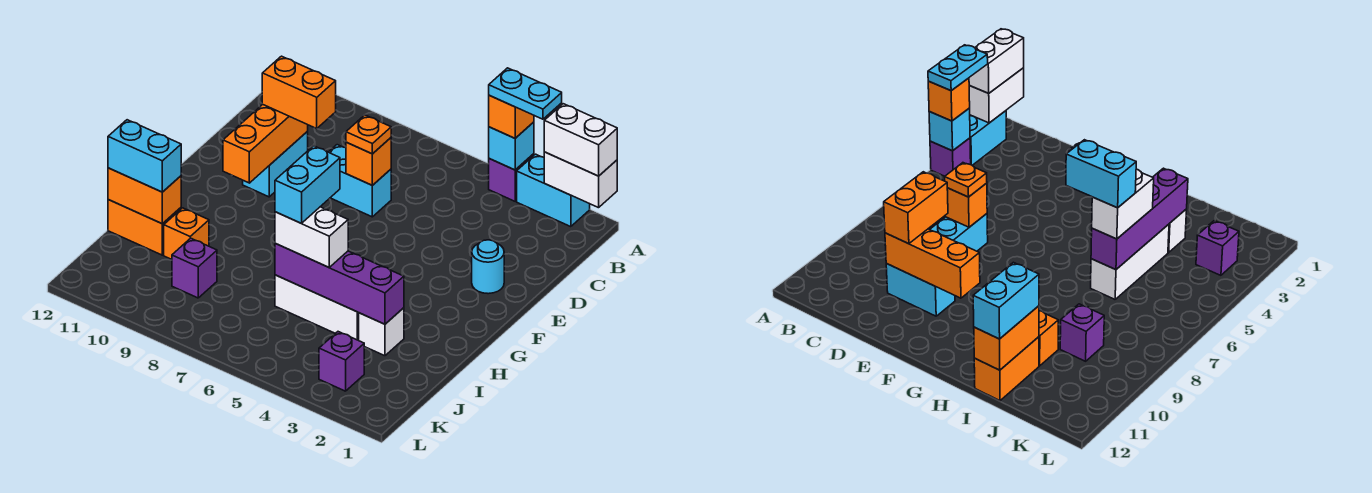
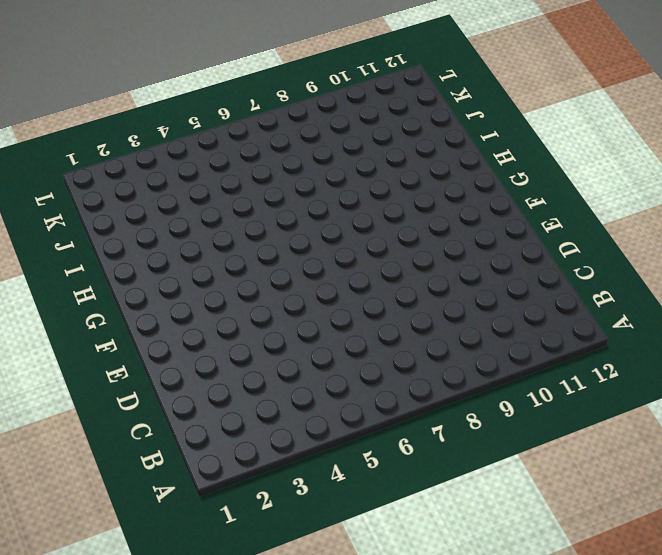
none -> cyan brick A2:A3 level 1
none -> purple brick A4 level 1
none -> cyan brick D7:D8 level 1

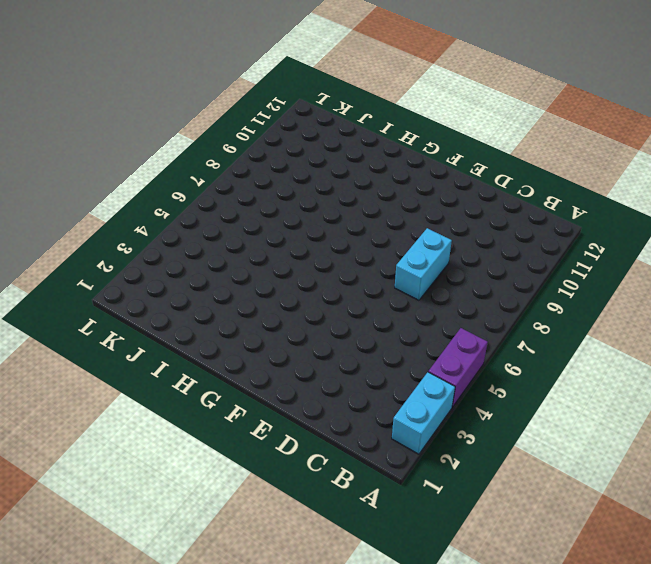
purple brick A4:A5 level 1 -> purple brick A4 level 1
none -> cyan brick D10:E10 level 1
none -> cyan round brick E2 level 1
none -> white brick I3 level 1

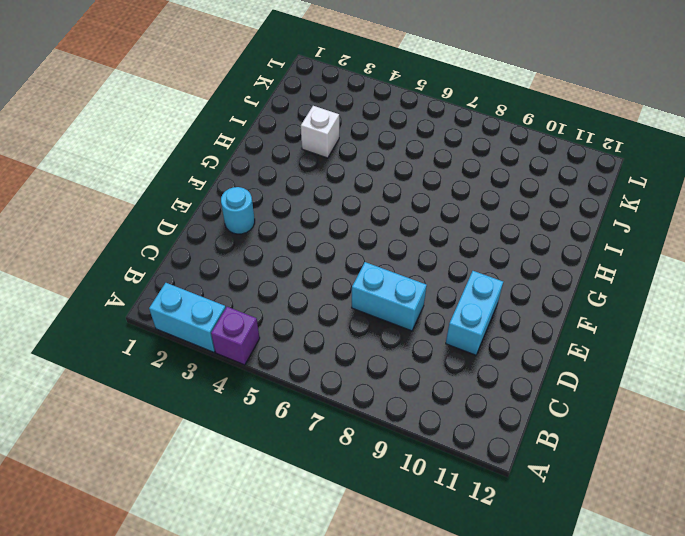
none -> white brick I4:I6 level 1
none -> orange brick I10 level 1
none -> orange brick I11:I12 level 1

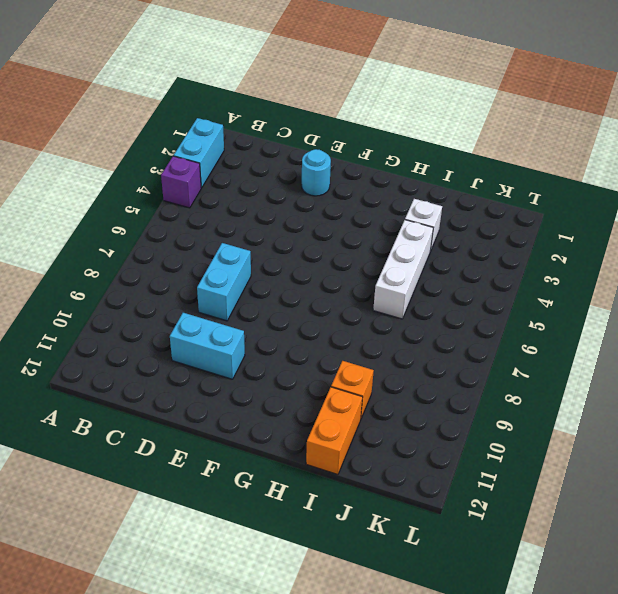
none -> purple brick J9 level 1
none -> purple brick K3 level 1
none -> white brick A1:A2 level 2

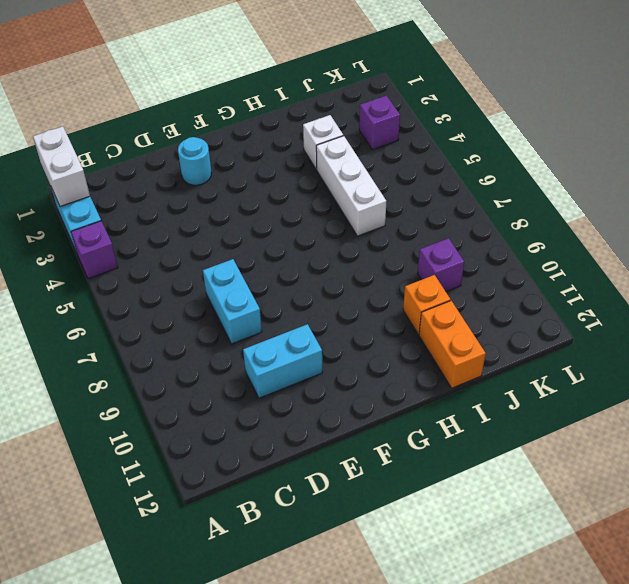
none -> cyan brick A4 level 2
none -> orange brick D7 level 2
none -> orange brick D10:F10 level 2

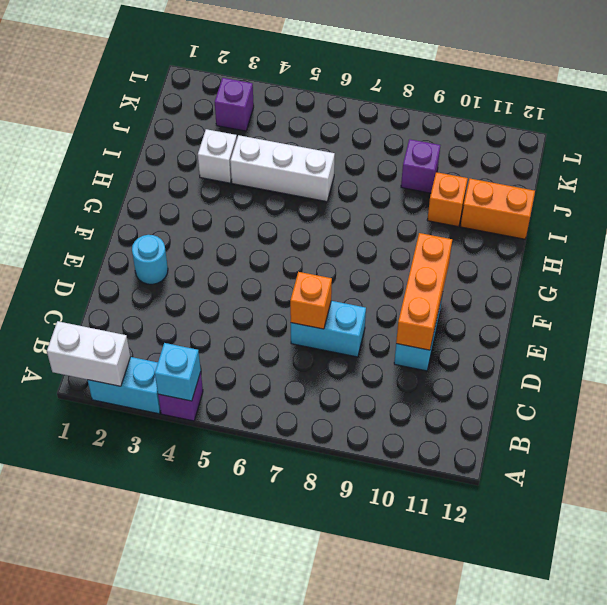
none -> purple brick I3:I6 level 2
none -> orange brick I11:I12 level 2
none -> white brick A1:A2 level 3

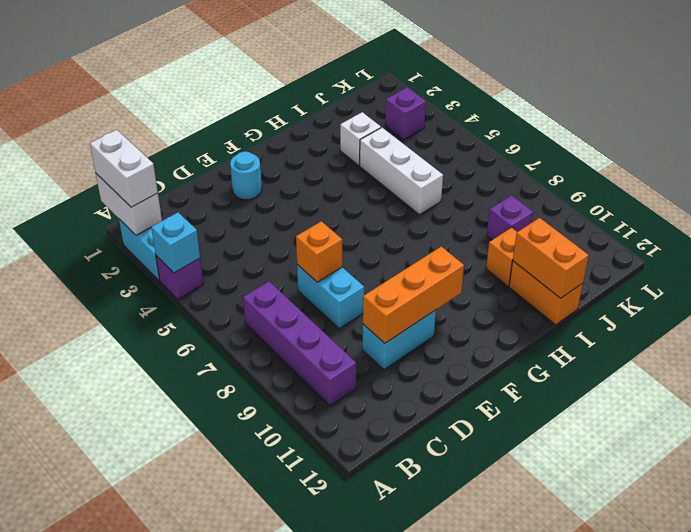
purple brick B7:B10 level 1 -> purple brick I3:I6 level 2
none -> orange brick A4 level 3
none -> orange plate D7 level 3
none -> orange brick D9:D10 level 3

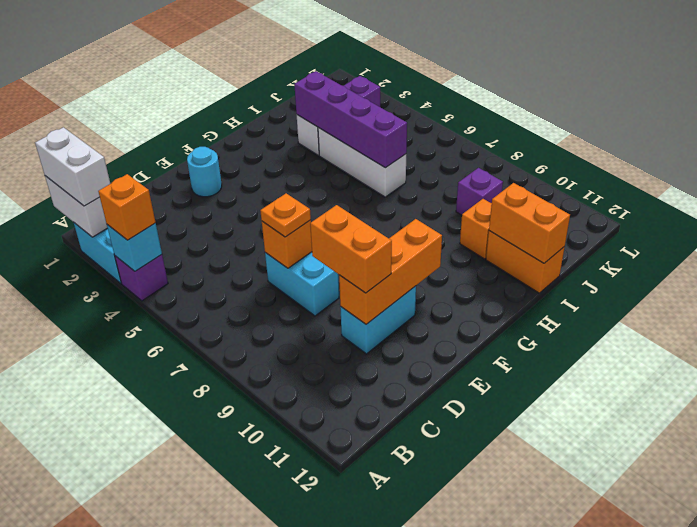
none -> white brick I5:I6 level 3
none -> cyan brick I11:I12 level 3
none -> cyan plate A3:A4 level 4

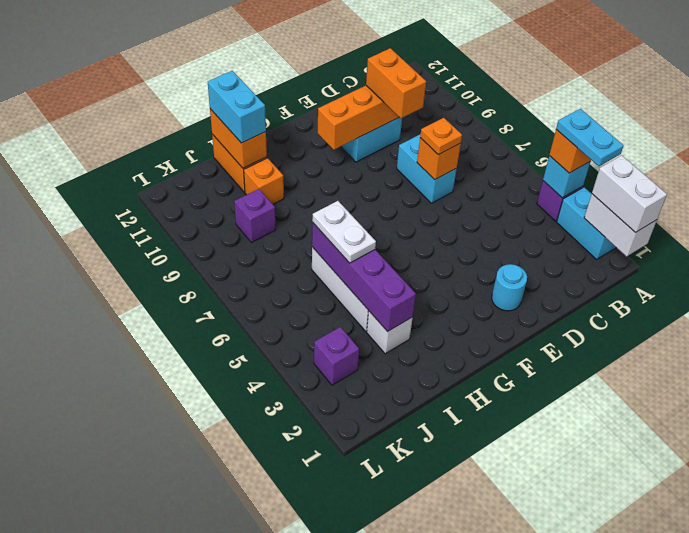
white plate I5:I6 level 3 -> white brick I5:I6 level 3
none -> cyan brick H6:I6 level 4

